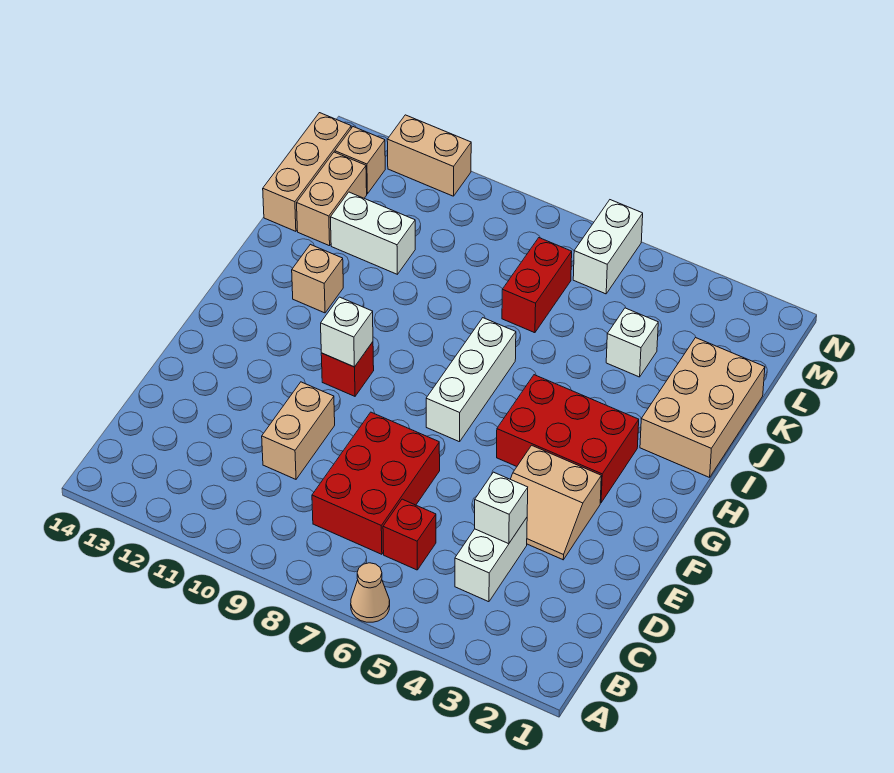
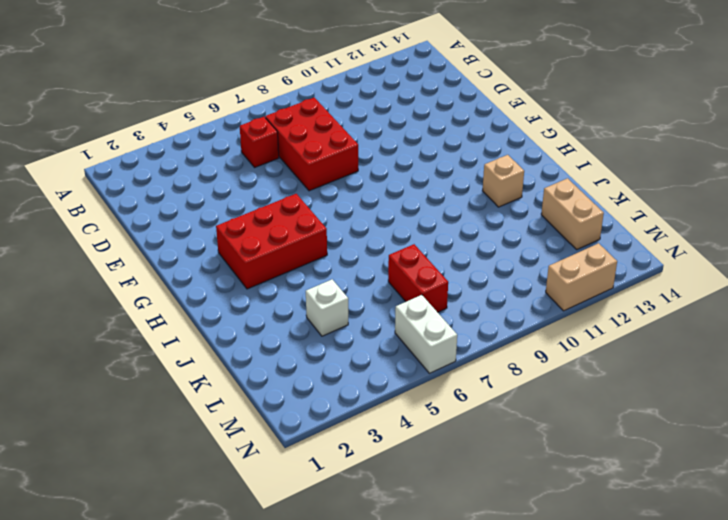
none -> tan cone A6 level 1
none -> white brick C4:D4 level 1
none -> tan brick D10:E10 level 1

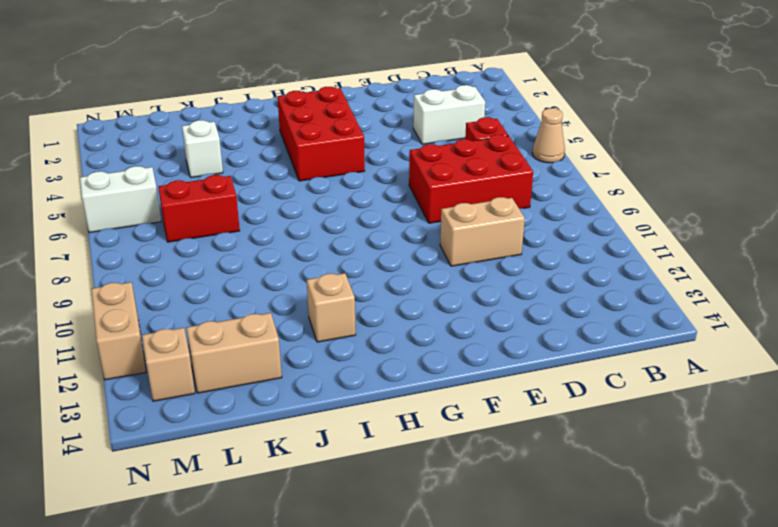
none -> tan slope E3:F4 level 1 top F
none -> white brick G7:I7 level 1
none -> red brick G10 level 1

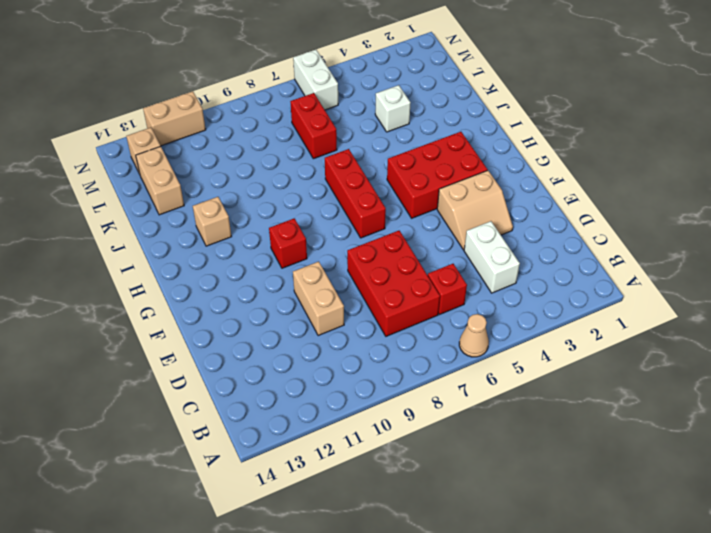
red brick G7:I7 level 1 -> white brick G7:I7 level 1
none -> tan brick I1:K2 level 1
none -> white brick K11:K12 level 1
none -> tan brick K14:M14 level 1

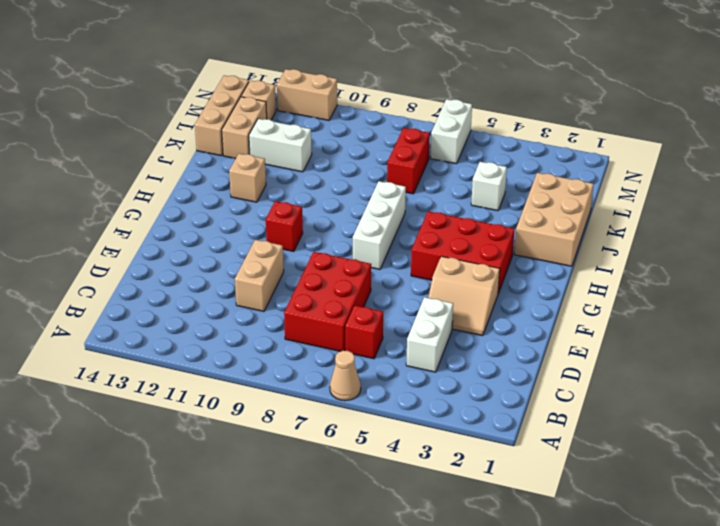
none -> white brick D4 level 2
none -> white brick G10 level 2

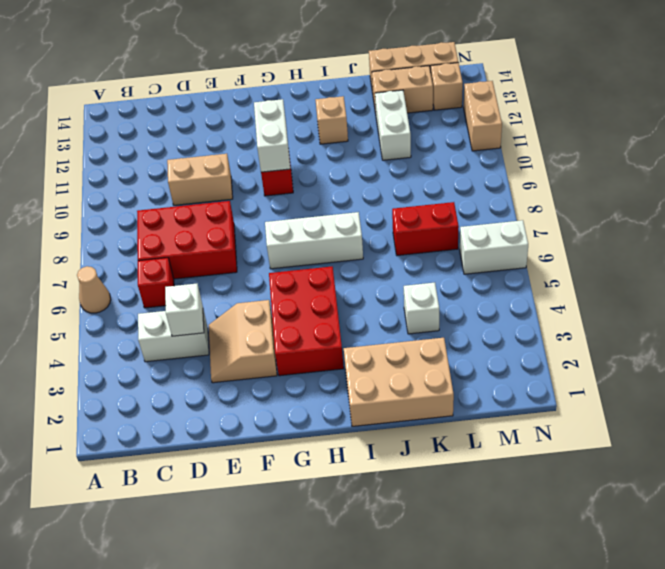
white brick G10:G11 level 2 -> white brick G10 level 2

